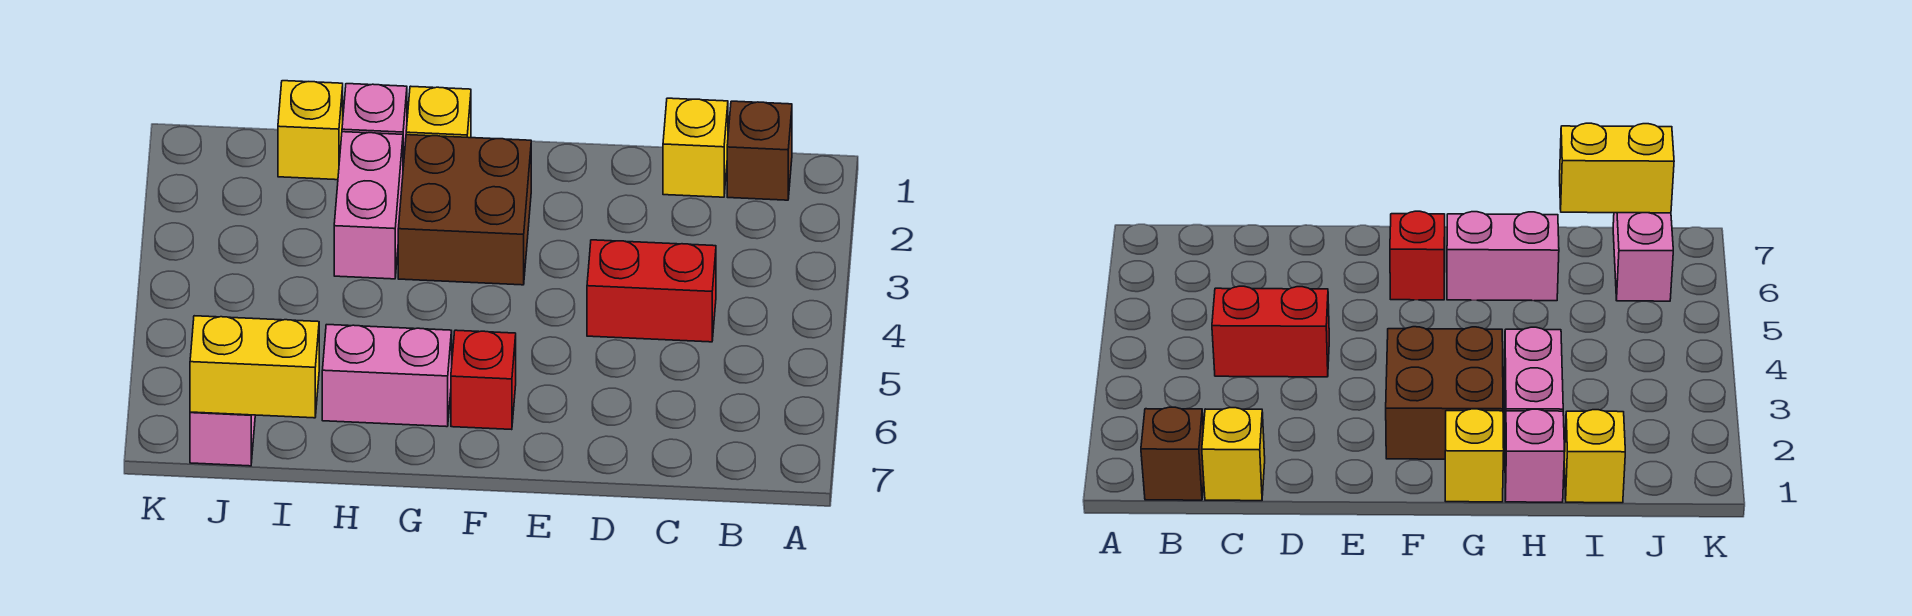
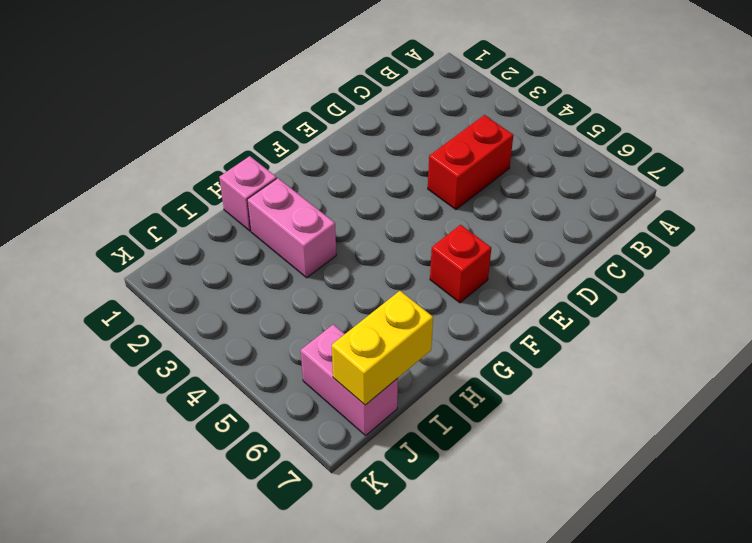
none -> brown brick B1 level 1
none -> yellow brick C1 level 1
none -> brown brick F2:G3 level 1

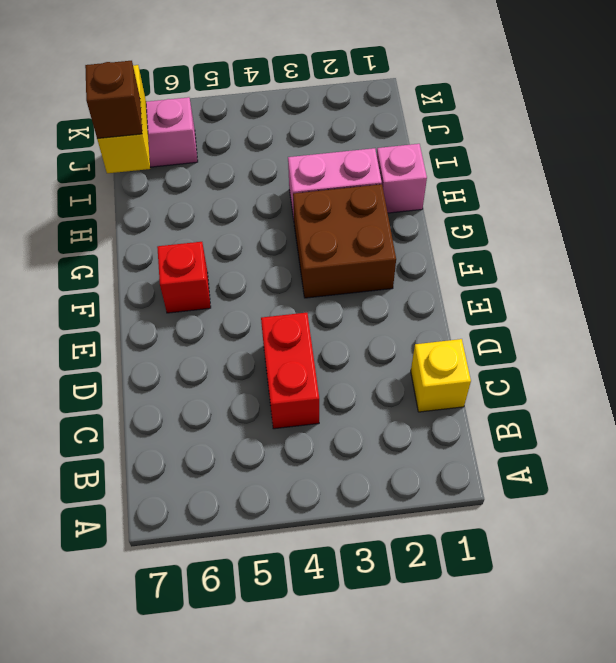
brown brick I7 level 3 -> brown brick B1 level 1
none -> yellow brick G1 level 1
none -> pink brick G6:H6 level 1
none -> yellow brick I1 level 1

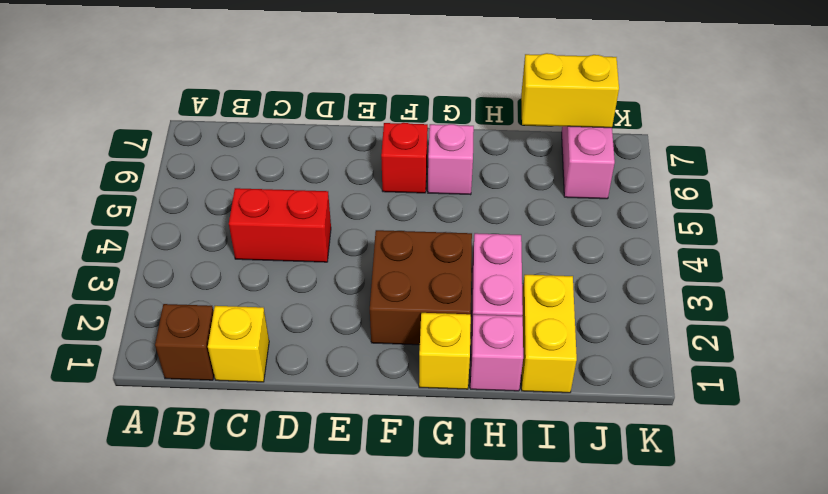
pink brick G6 level 1 -> pink brick G6:H6 level 1
yellow brick I1:I2 level 1 -> yellow brick I1 level 1

